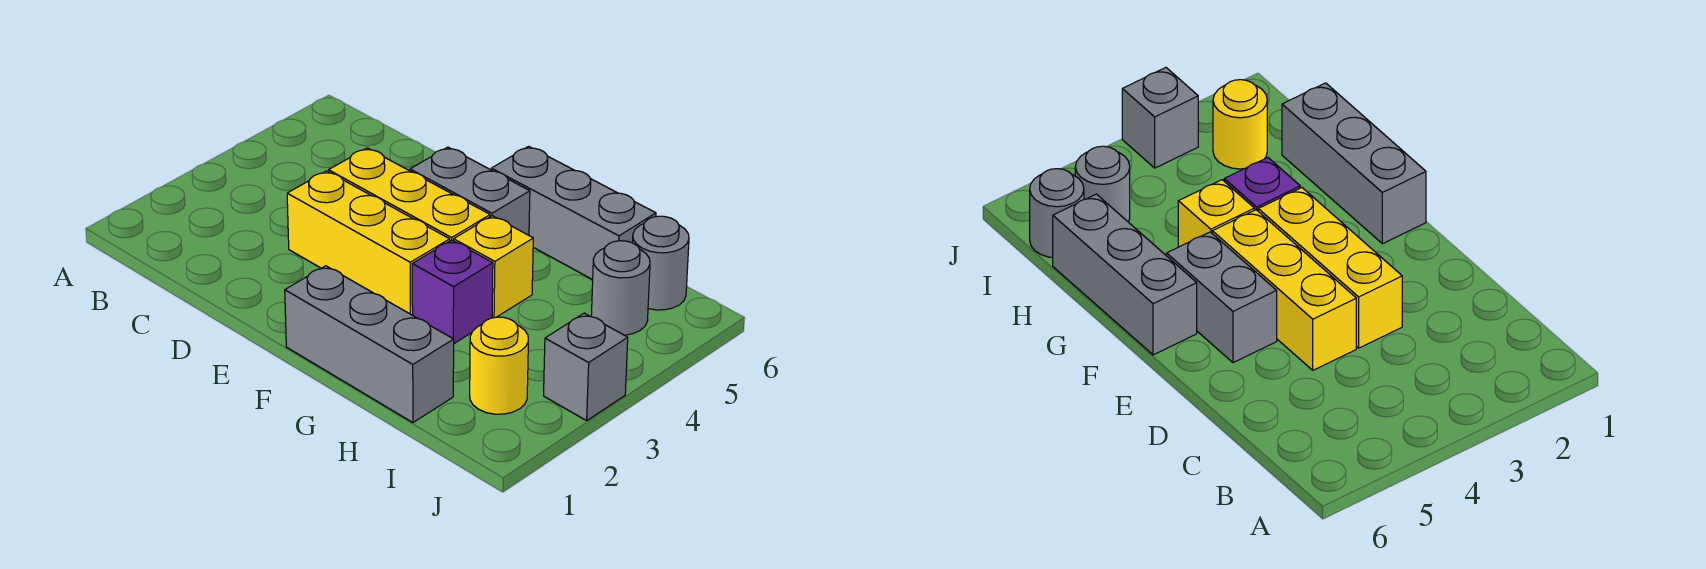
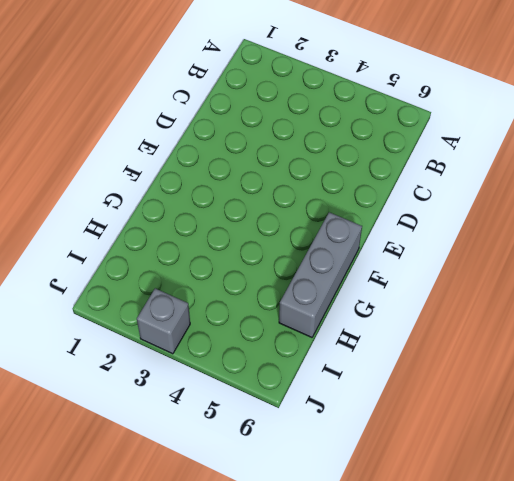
none -> yellow brick D3:F3 level 1
none -> yellow brick D4:F4 level 1

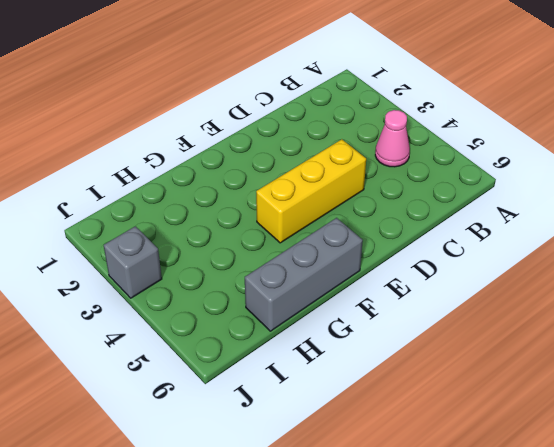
pink cone B4 level 1 -> none
none -> yellow brick D3:F3 level 1
none -> grey brick E5:F5 level 1

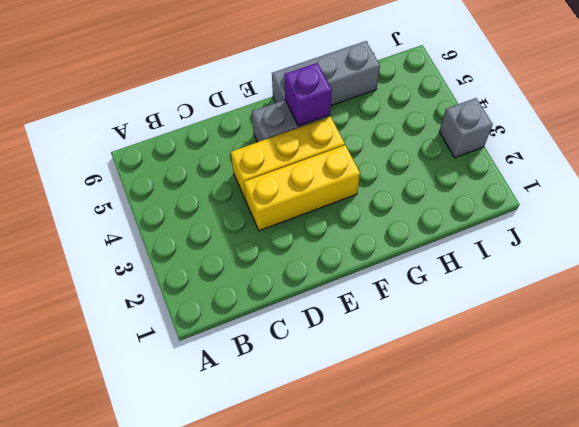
purple brick F5 level 2 -> purple brick G3 level 1
none -> grey brick F1:H1 level 1
none -> yellow brick G4 level 1

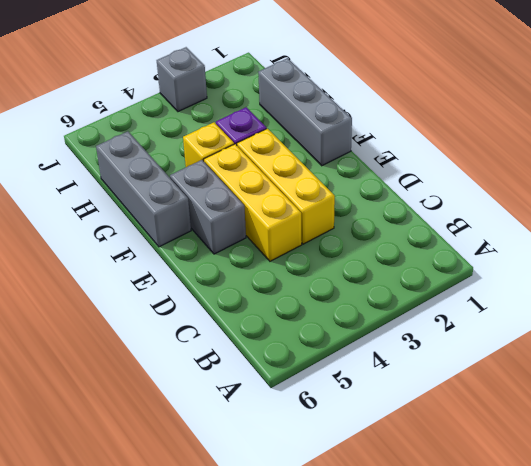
none -> yellow round brick I2 level 1
none -> grey round brick I5 level 1

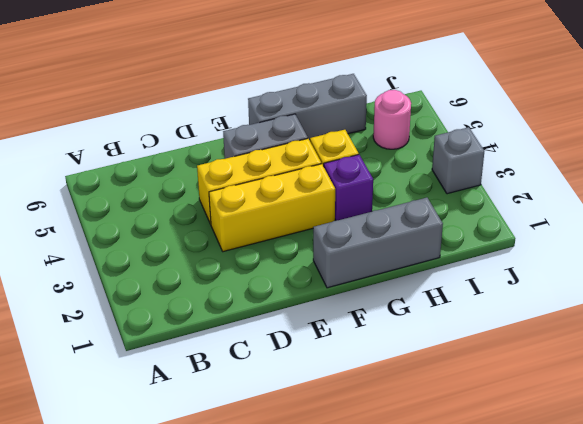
pink round brick I5 level 1 -> grey round brick I5 level 1
none -> yellow round brick I2 level 1
none -> grey round brick I6 level 1

